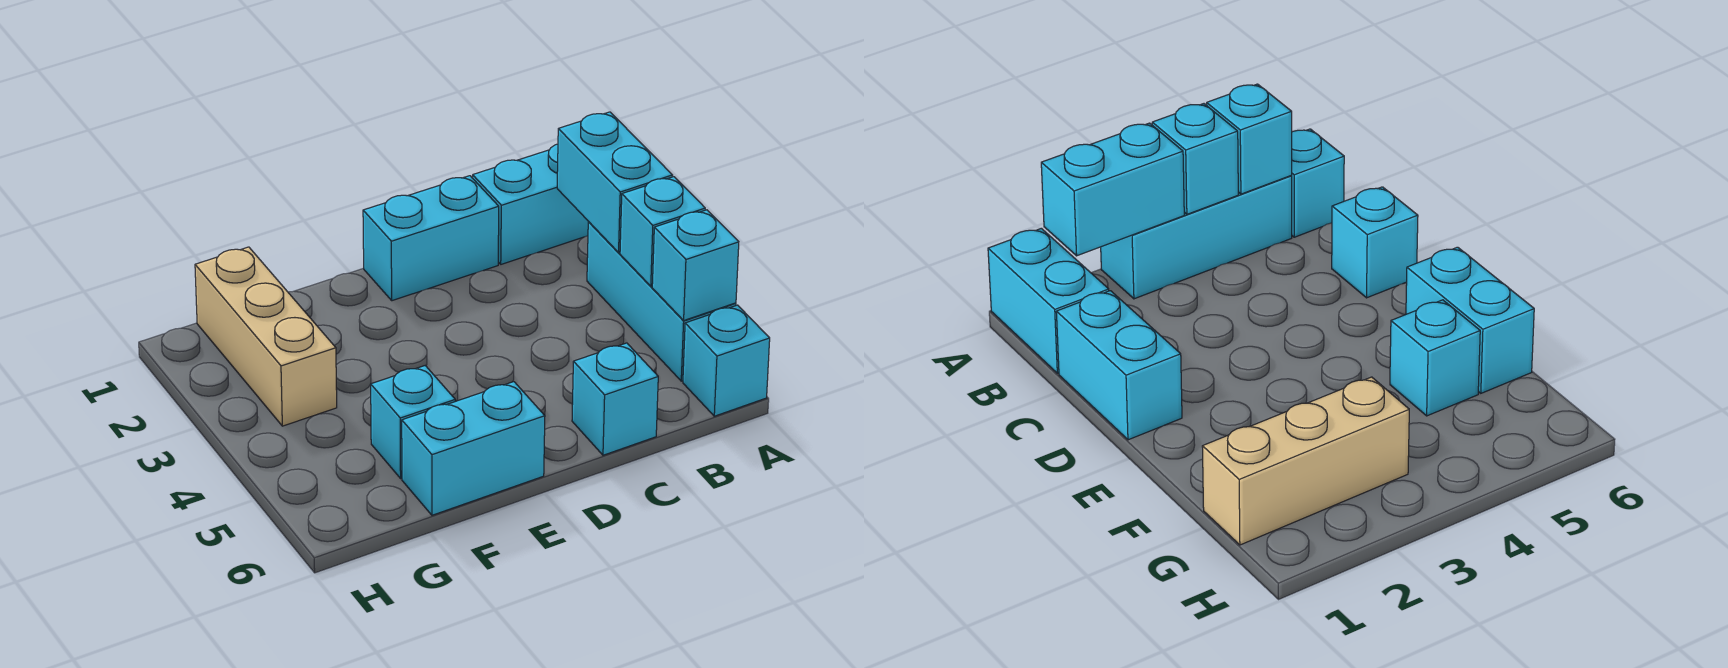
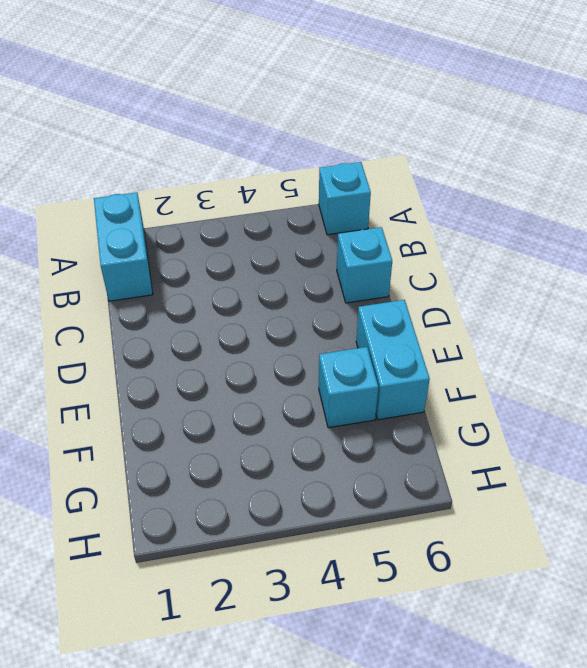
none -> cyan brick A3:A5 level 1
none -> cyan brick C1:D1 level 1

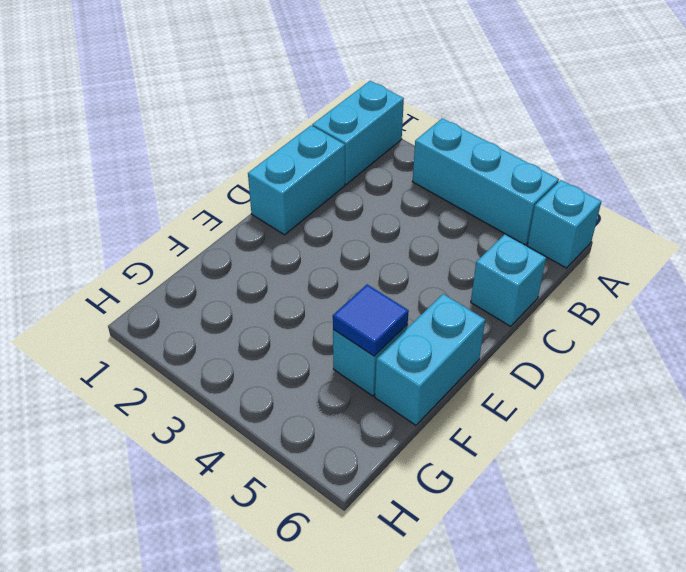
blue tile F5 level 2 -> none
none -> tan brick G1:G3 level 1
none -> cyan brick A2:A3 level 2

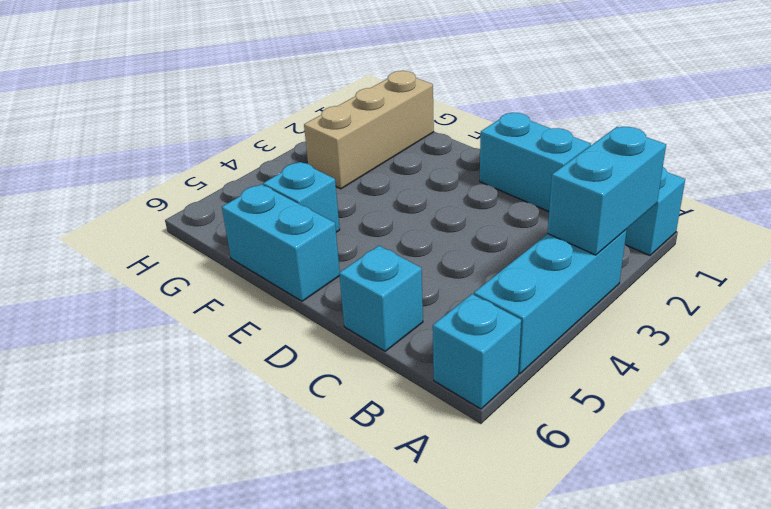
none -> cyan brick A4 level 2
none -> cyan brick A5 level 2

